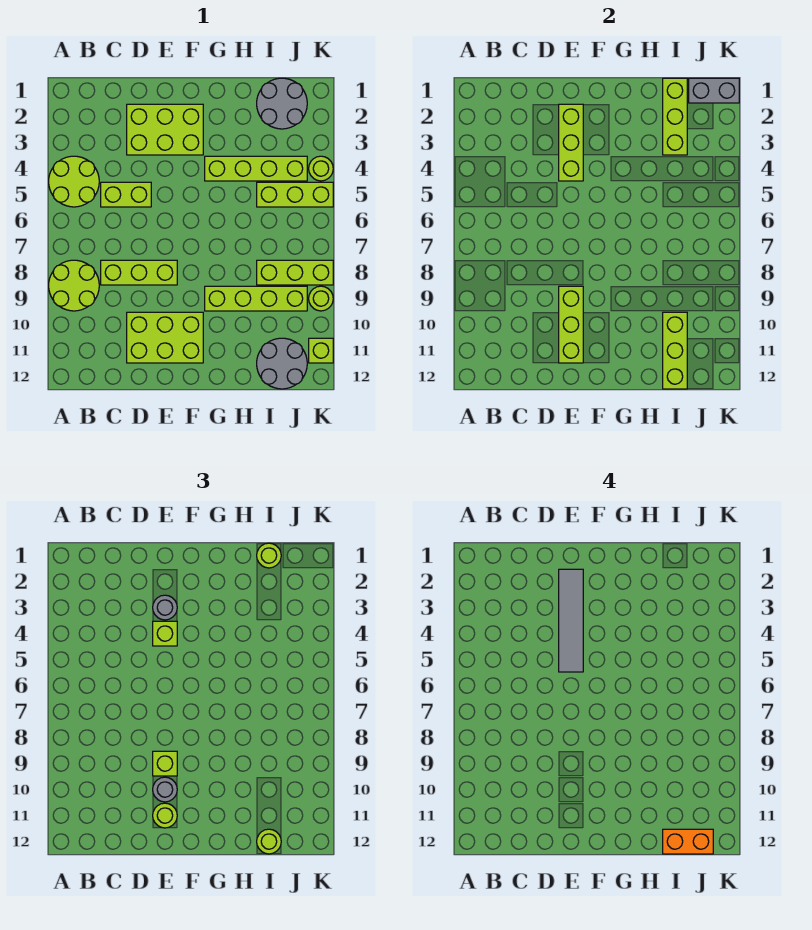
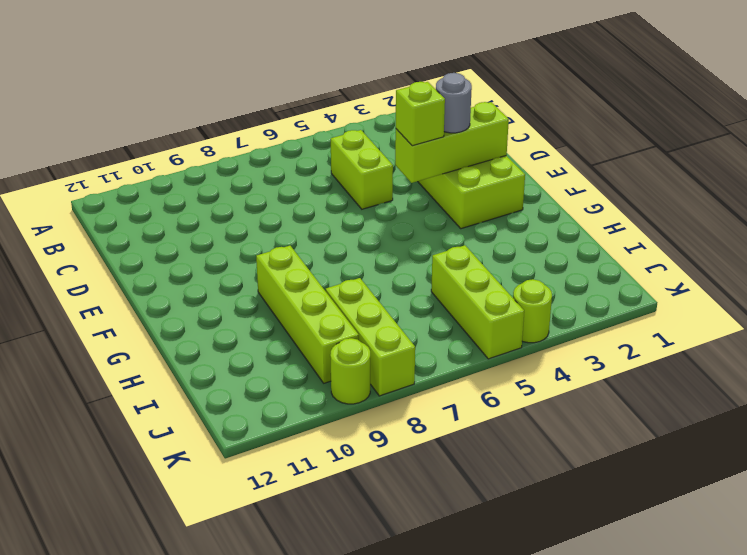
none -> lime round brick A4:B5 level 1
none -> lime round brick A8:B9 level 1
none -> lime brick C8:E8 level 1

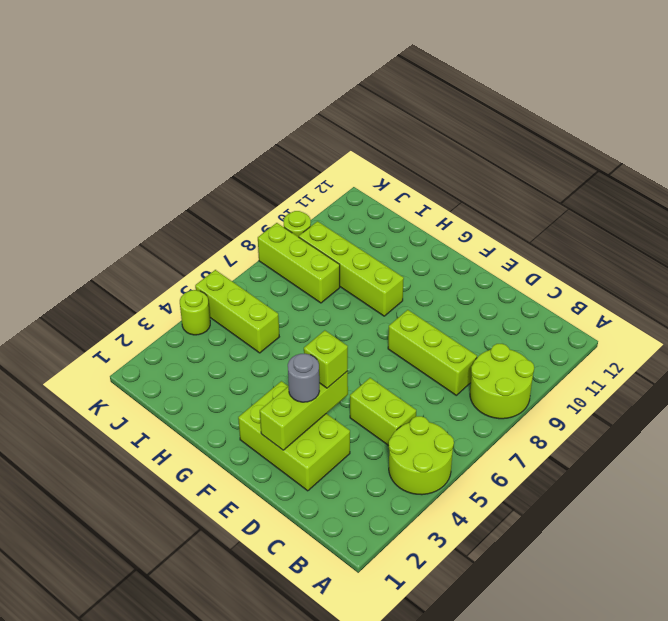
none -> lime brick D10:F11 level 1
none -> lime brick G4:J4 level 1
none -> grey round brick I1:J2 level 1

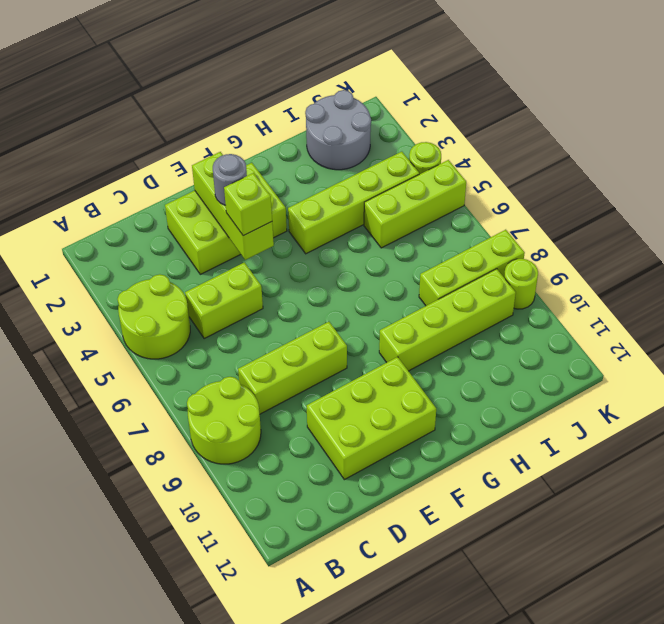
none -> grey round brick I11:J12 level 1
none -> lime brick K11 level 1
none -> lime brick E9:E11 level 2

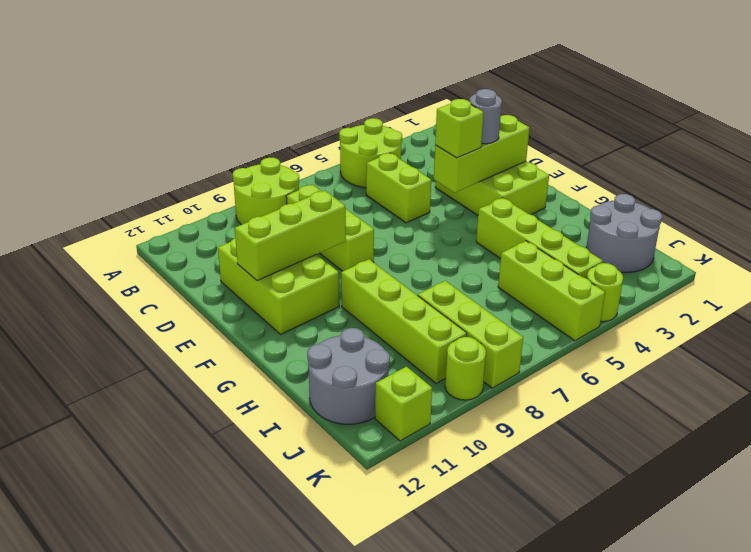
none -> lime brick I1:I3 level 2
none -> lime brick I10:I12 level 2
none -> grey brick J1:K1 level 2

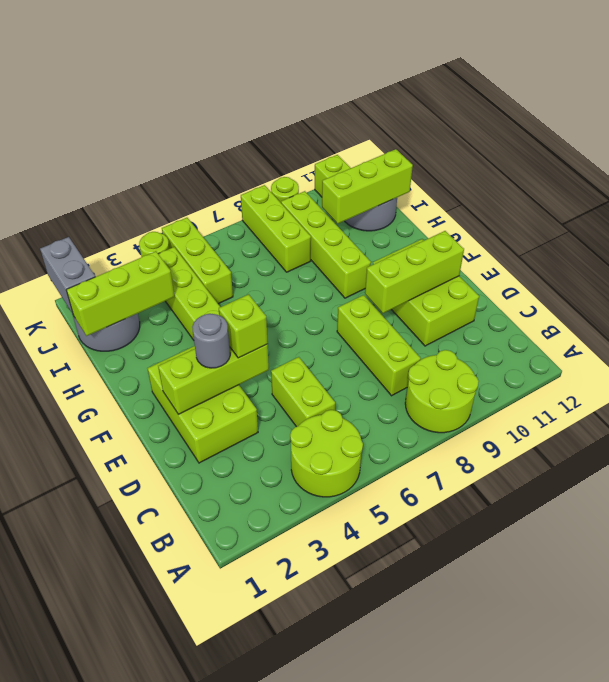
none -> lime brick E9 level 3
none -> grey round brick E10 level 3
none -> lime round brick E11 level 3

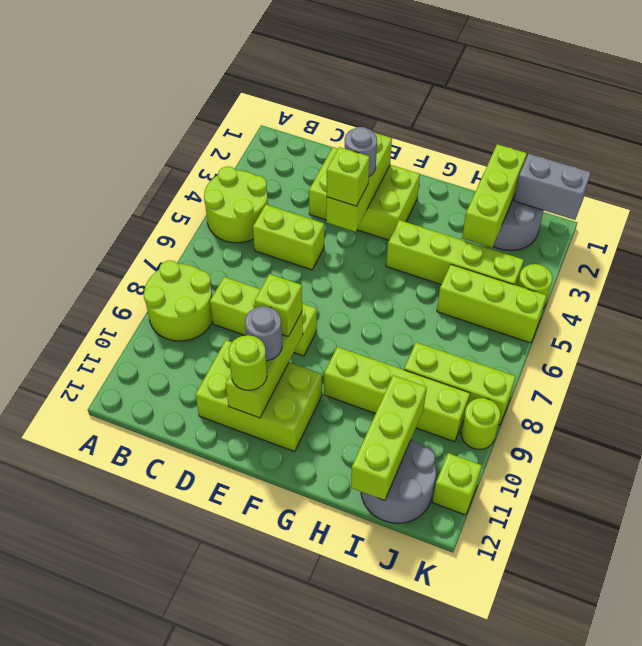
none -> lime round brick I1 level 3
none -> lime round brick I12 level 3
none -> grey tile E2:E5 level 4

